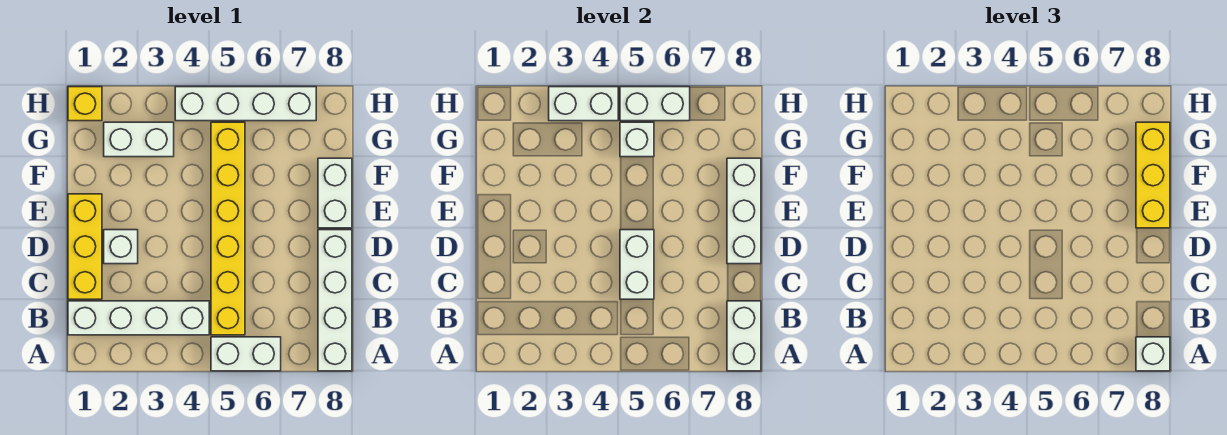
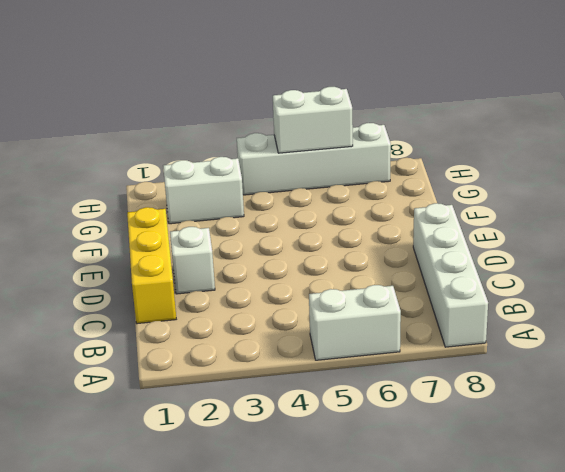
none -> white brick B1:B4 level 1
none -> yellow brick B5:G5 level 1
none -> white brick E8:F8 level 1

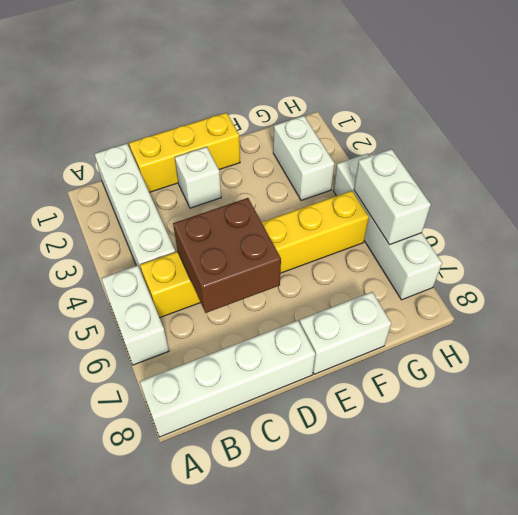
brown brick C5:D6 level 2 -> white brick C5:D5 level 2
none -> yellow brick H1 level 1
none -> white brick A8:B8 level 2
none -> white brick D8:F8 level 2

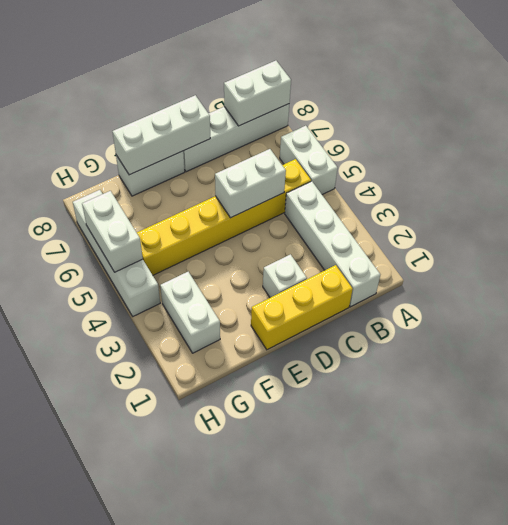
none -> yellow brick H1 level 1
none -> white brick G5 level 2
none -> white brick H3:H4 level 2

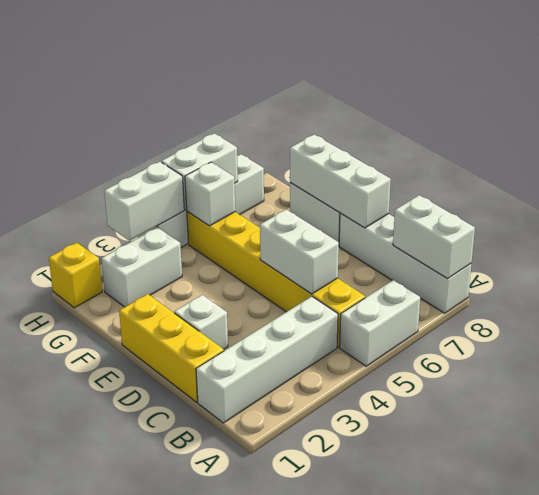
none -> white brick A8 level 3
none -> yellow brick E8:G8 level 3

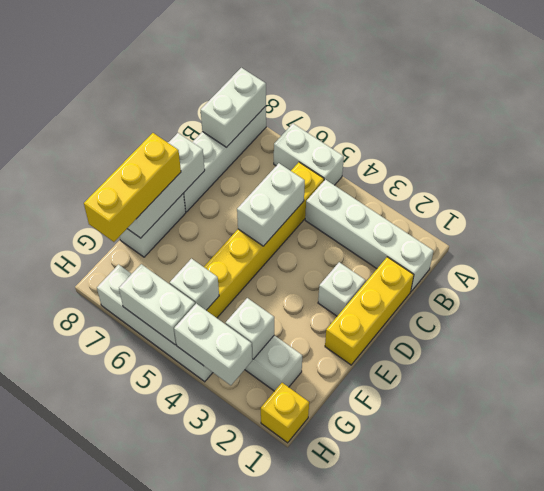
white brick G3 level 2 -> white brick A8 level 3

